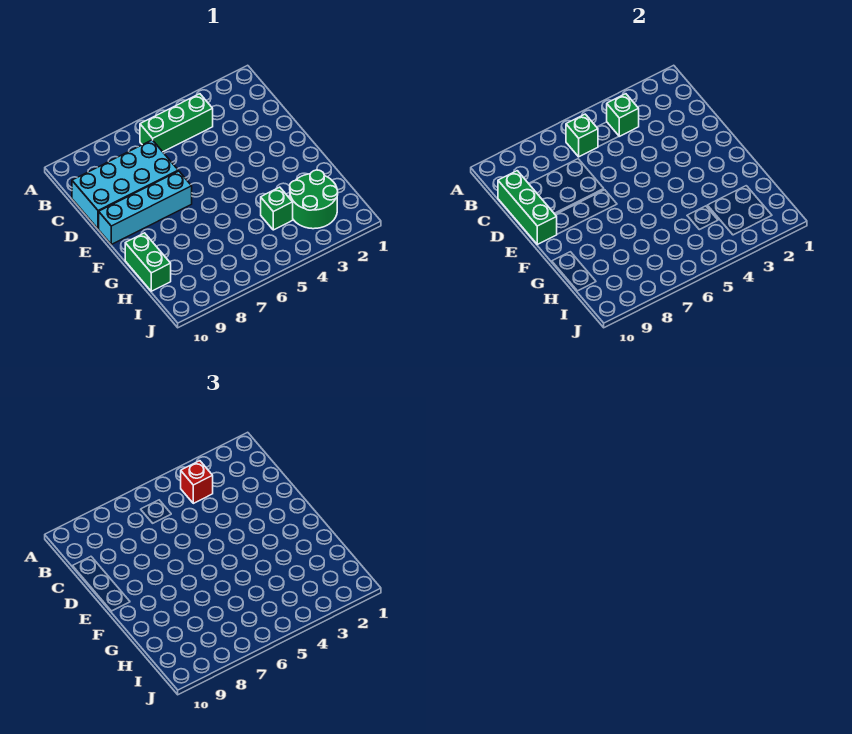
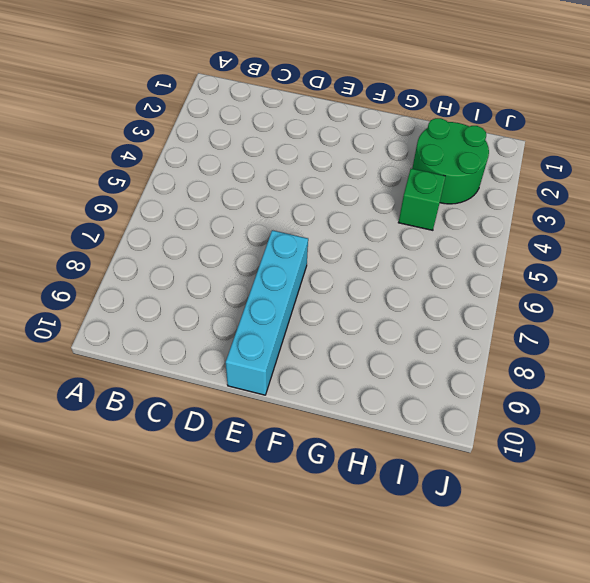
none -> green brick B4:B6 level 1
none -> cyan brick C7:D10 level 1

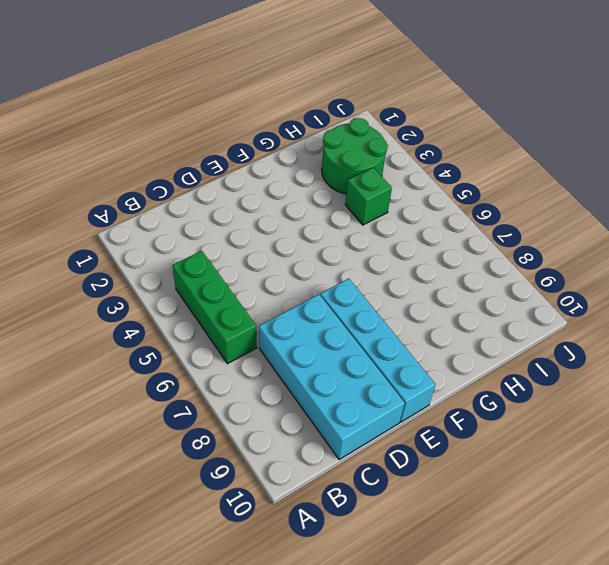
none -> green brick G10:H10 level 1
none -> green brick B4 level 2

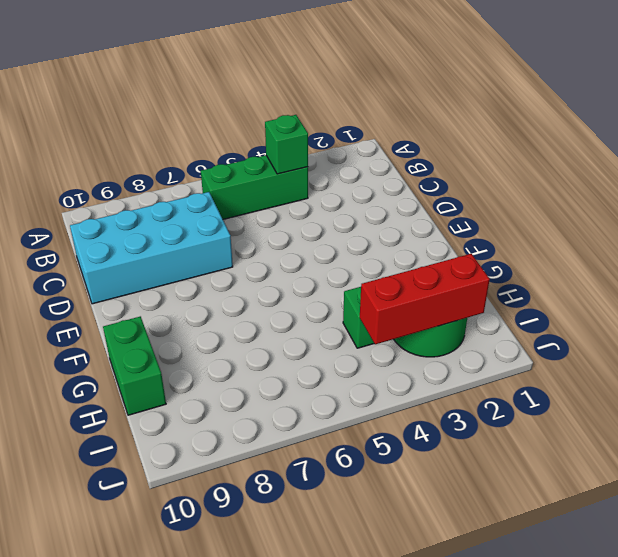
red brick I2:I4 level 2 -> none
none -> cyan brick E7:E10 level 1
none -> green brick B6 level 2

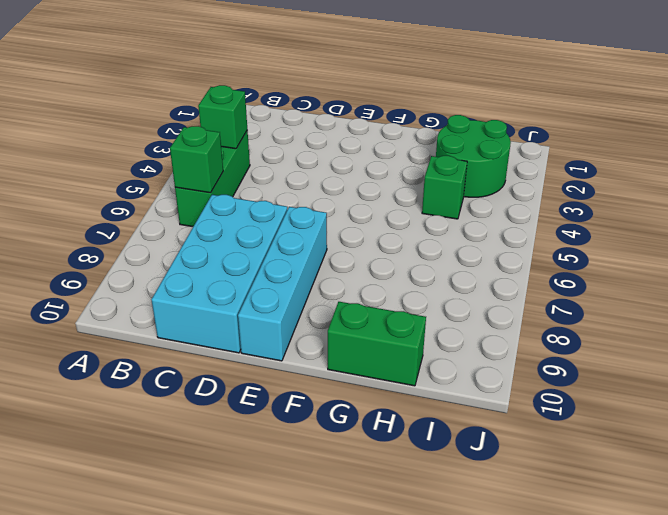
none -> green brick C10:E10 level 2
none -> red brick B4 level 3

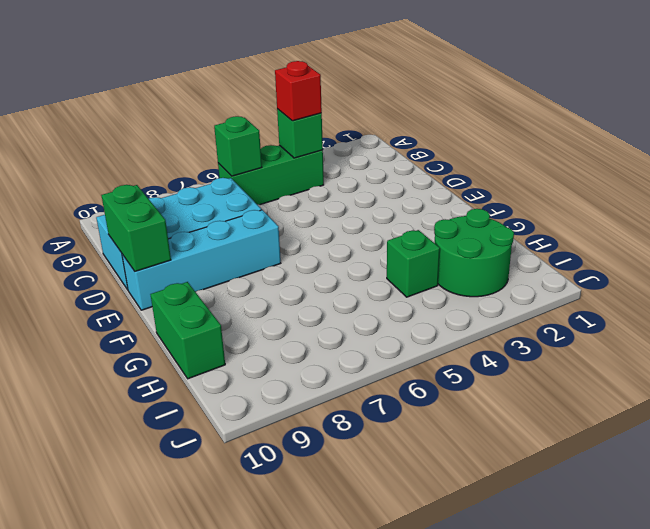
green brick D10:E10 level 2 -> green brick C10:E10 level 2

